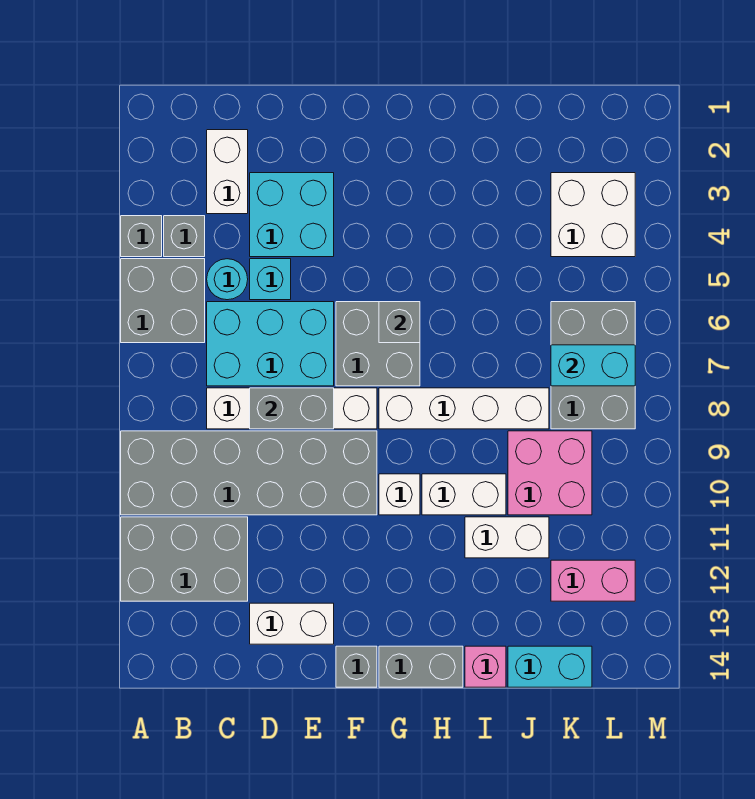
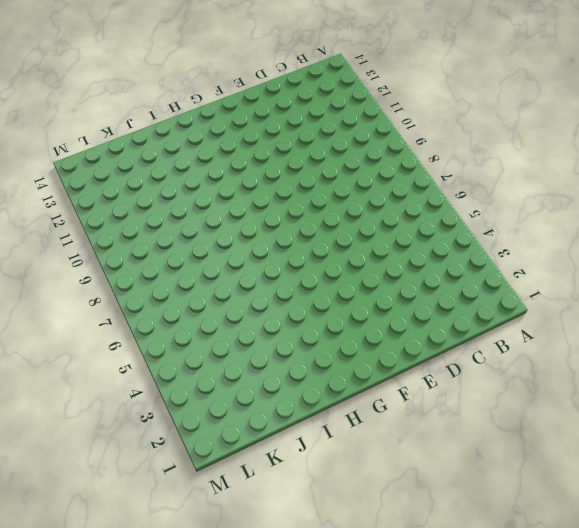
none -> grey brick A4 level 1
none -> grey brick A5:B6 level 1
none -> grey brick A9:F10 level 1

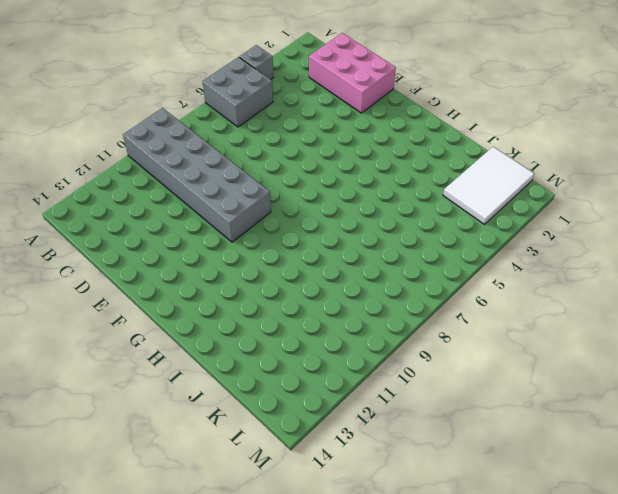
pink brick C1:E2 level 1 -> white brick C2:C3 level 1
white tile K1:L3 level 1 -> white brick K3:L4 level 1
none -> grey brick A11:C12 level 1
none -> grey brick B4 level 1
none -> cyan round brick C5 level 1

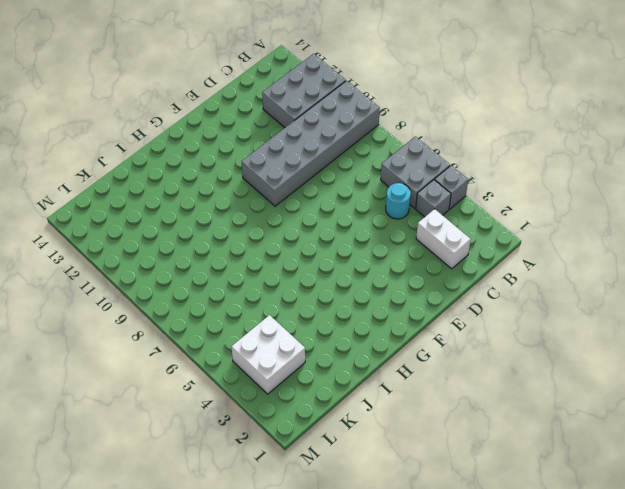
none -> cyan brick C6:E7 level 1
none -> white brick C8:F8 level 1
none -> cyan brick D3:E4 level 1

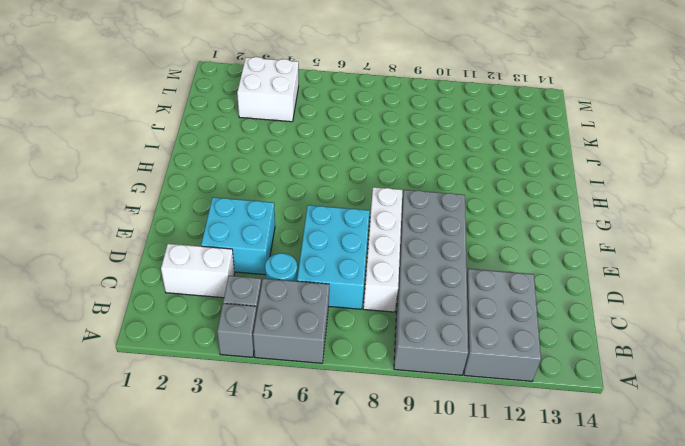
none -> cyan brick D5 level 1
none -> white brick D13:E13 level 1
none -> grey brick F6:G7 level 1

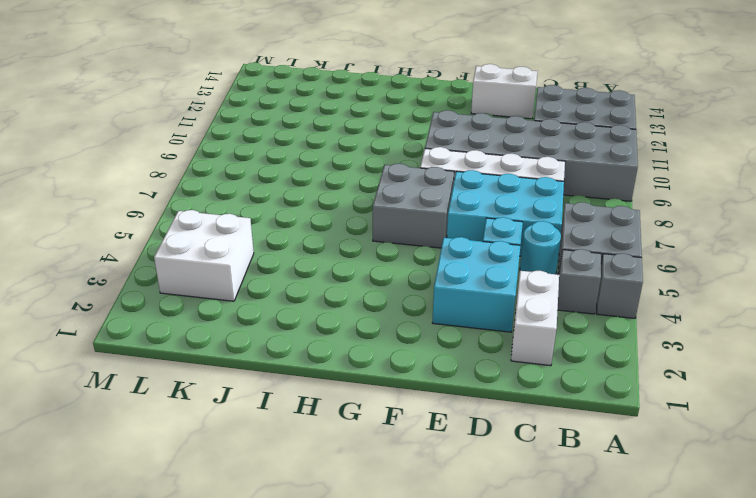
none -> grey brick F14 level 1
none -> white brick G8:J8 level 1
none -> white brick G10 level 1

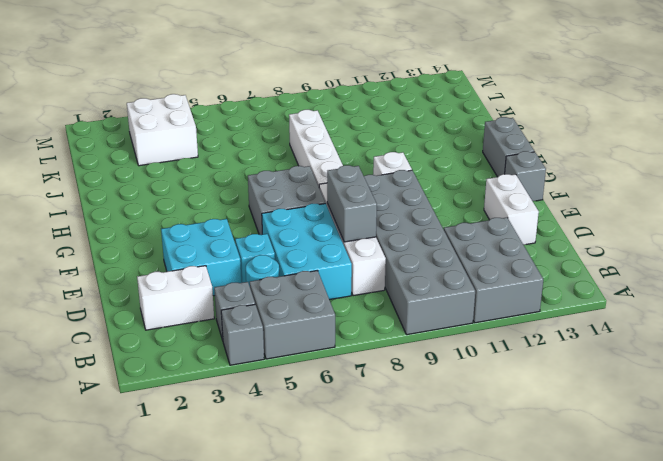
none -> white brick H10:I10 level 1
none -> white brick I11:J11 level 1
none -> pink brick I14 level 1

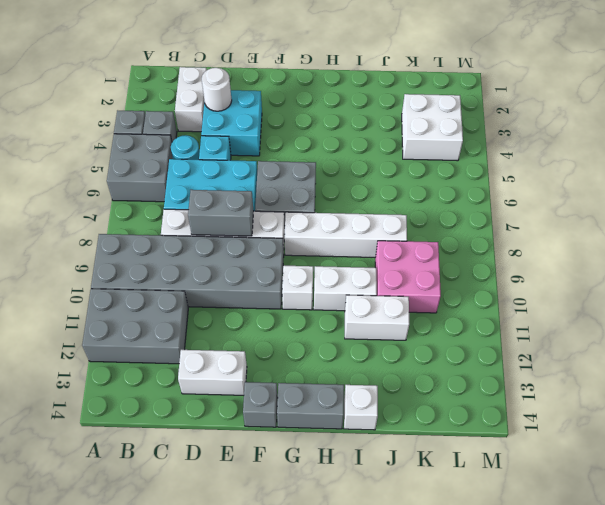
white round brick D3 level 2 -> none
white brick I14 level 1 -> pink brick I14 level 1
none -> cyan brick J14:K14 level 1
none -> grey brick K6:L8 level 1
none -> pink brick K12:L12 level 1

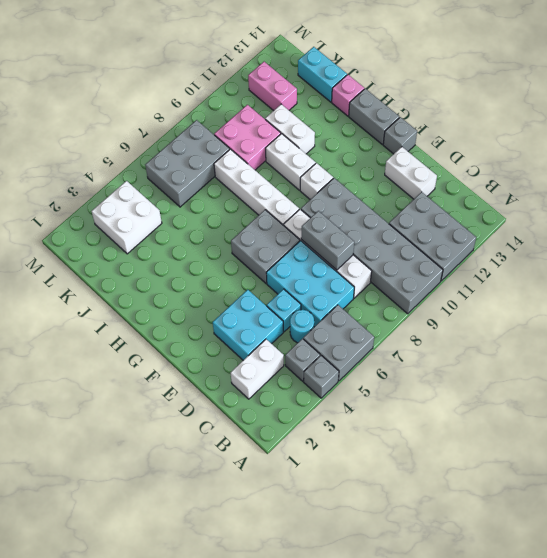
none -> grey brick G6 level 2
none -> cyan brick K7:L7 level 2

